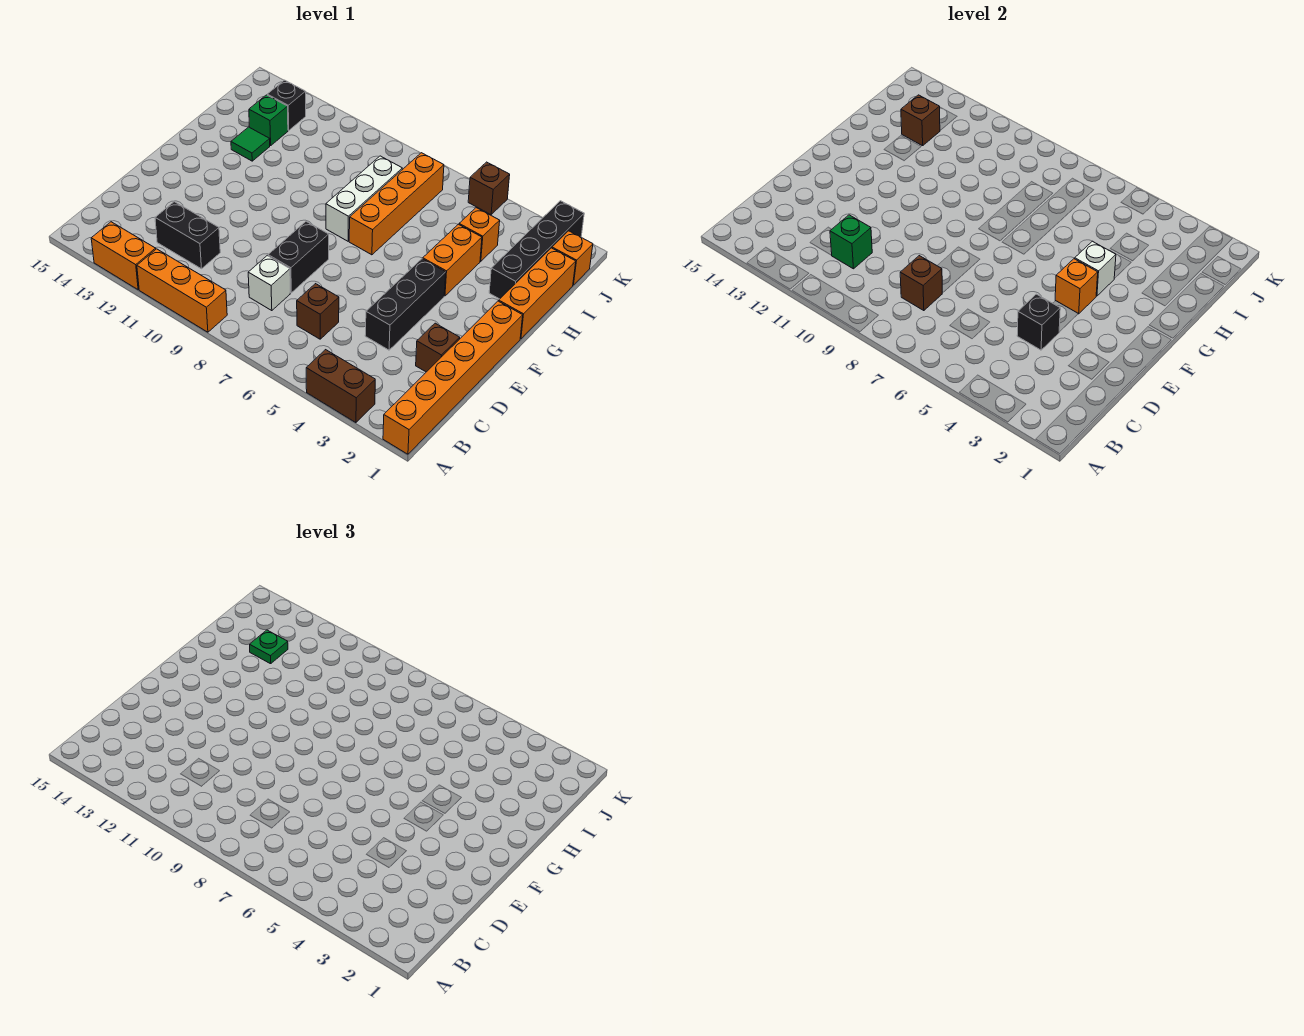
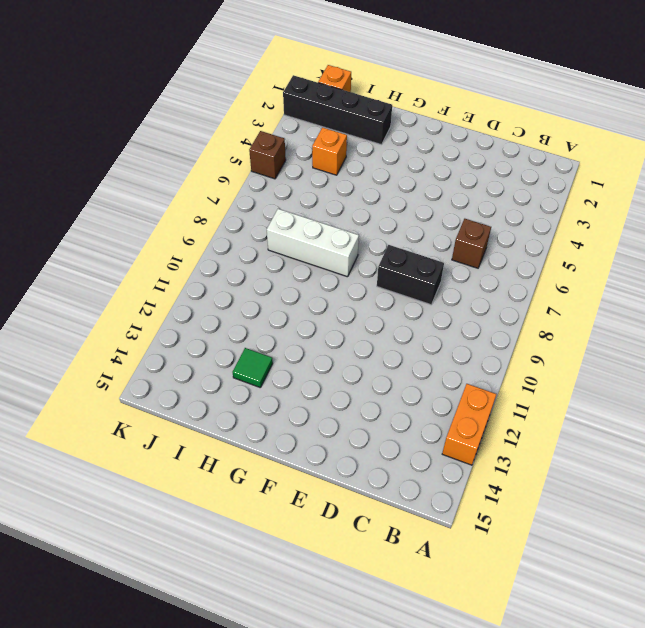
none -> orange brick A1:F1 level 1
none -> brown brick A3:A4 level 1
none -> orange brick A9:A11 level 1

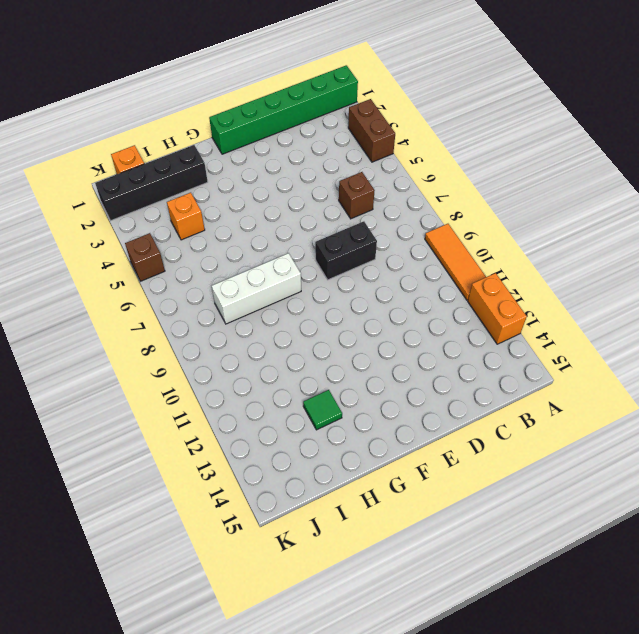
green brick A1:F1 level 1 -> orange brick A1:F1 level 1
orange tile A9:A11 level 1 -> orange brick A9:A11 level 1
none -> white brick C8 level 1
none -> black brick C11:C12 level 1
none -> brown brick D2 level 1

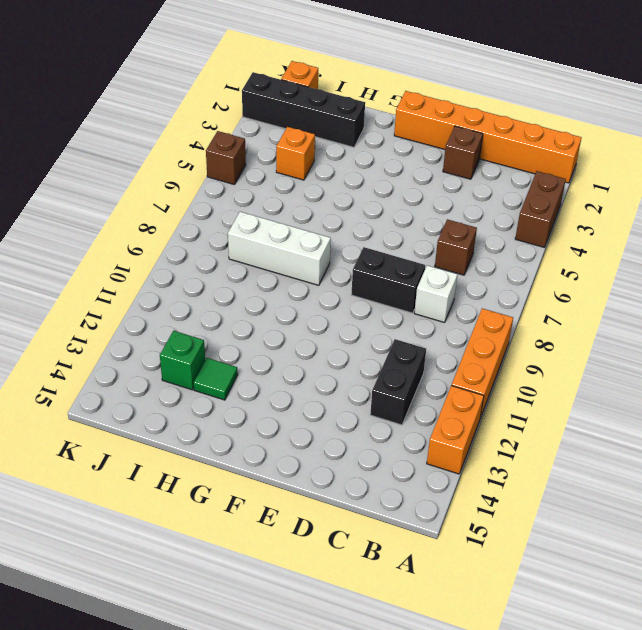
none -> black brick D4:F4 level 1
none -> orange brick G1:I1 level 1
none -> orange brick G4:H4 level 1

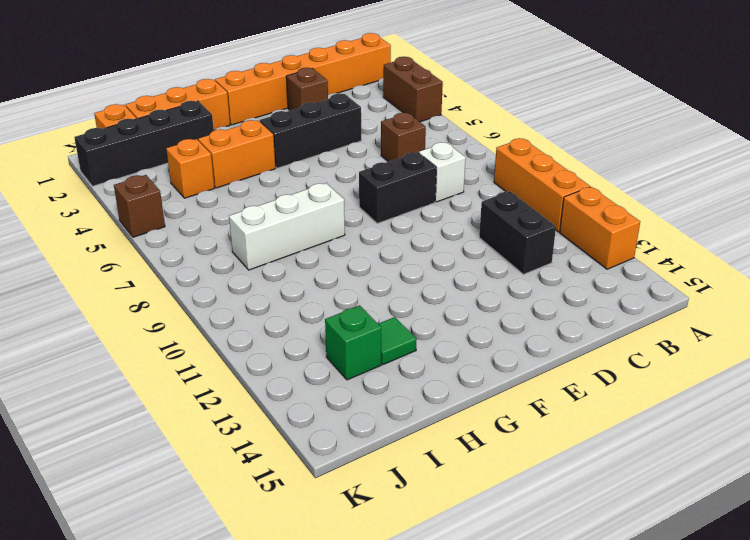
none -> orange brick G7:J7 level 1
none -> black brick J13 level 1
none -> brown brick C8 level 2

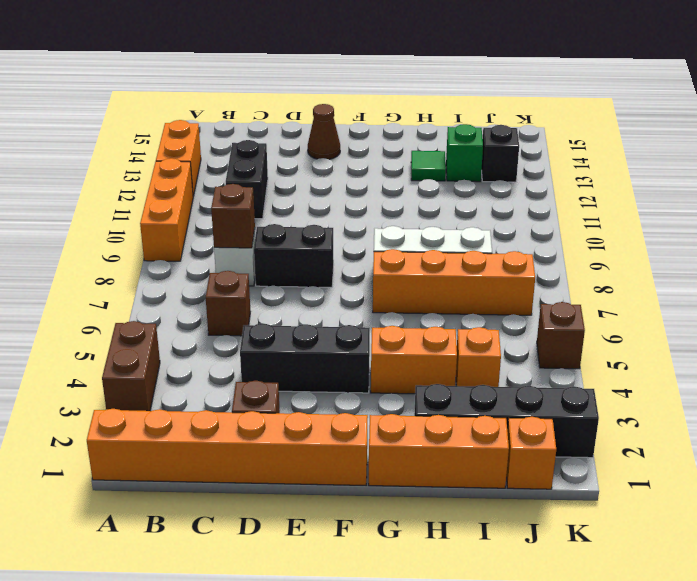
brown cone E14 level 1 -> none
none -> green brick C11 level 2
none -> black brick D4 level 2
none -> orange brick F4 level 2

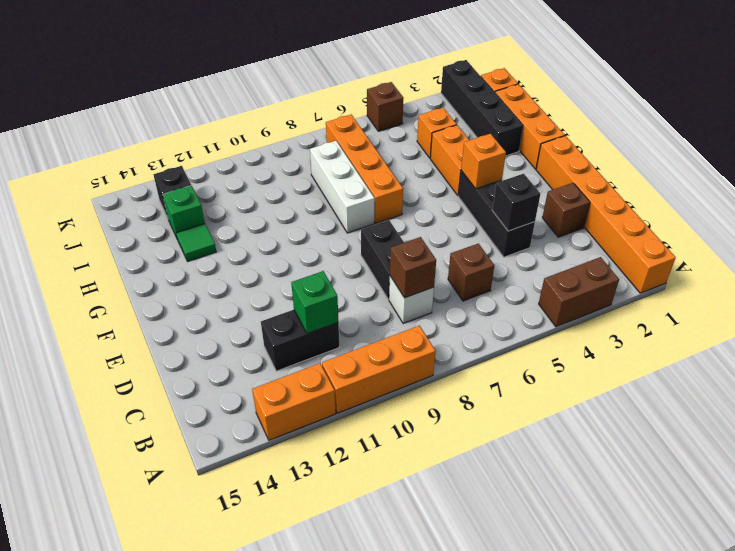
none -> white brick G4 level 2
none -> brown brick I13 level 2
none -> green plate I13 level 3

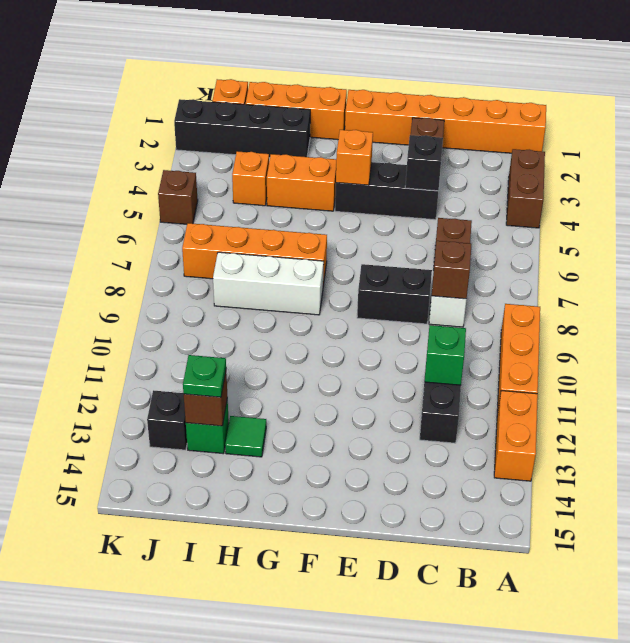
none -> white brick G4 level 2

